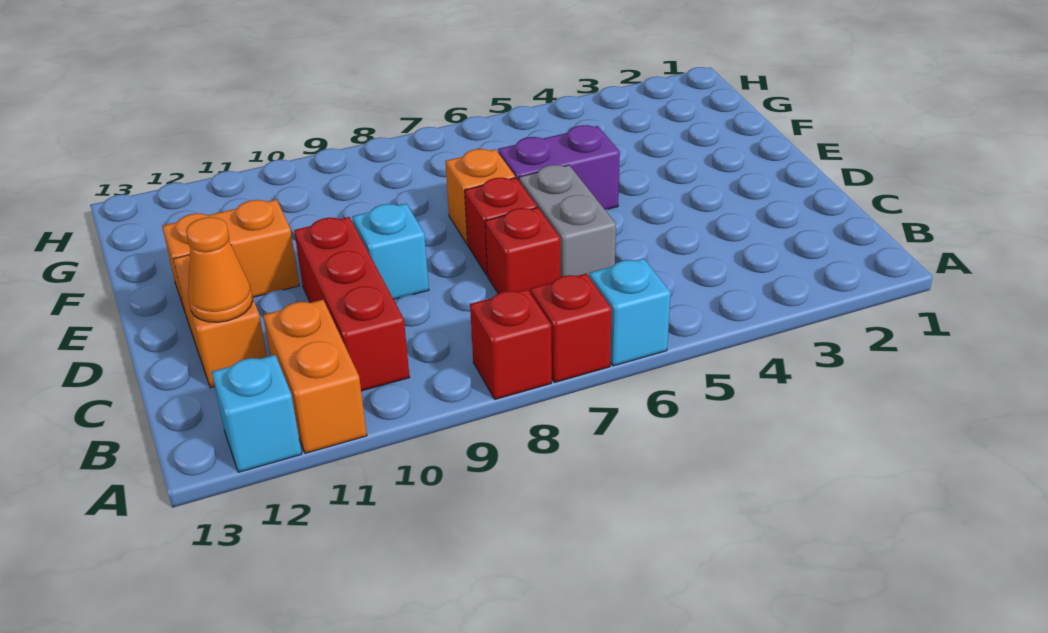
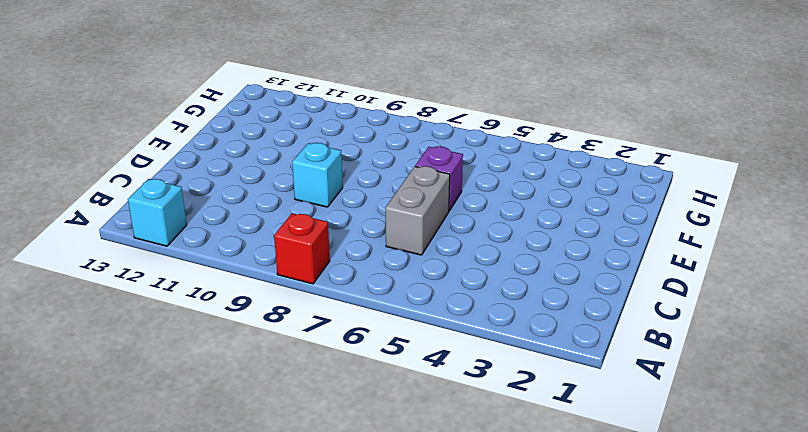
purple brick E6 level 1 -> purple brick E5:E6 level 1
none -> cyan brick A6 level 1
none -> red brick A7 level 1
none -> orange brick A11:B11 level 1

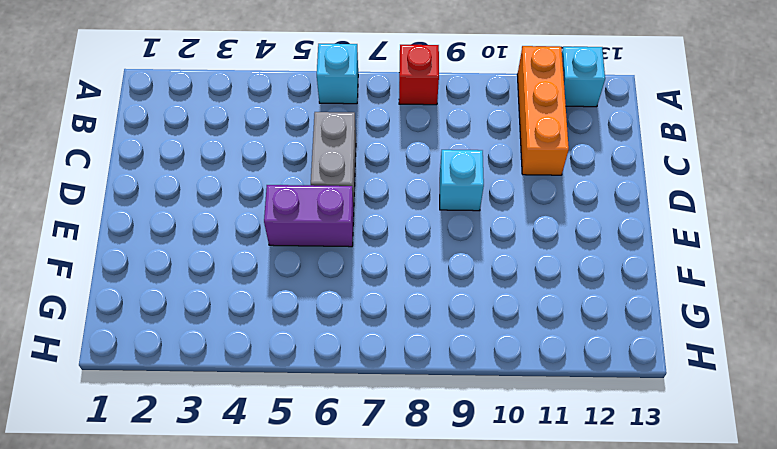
orange brick A11:C11 level 1 -> orange brick A11:B11 level 1
none -> red brick A7 level 1
none -> red brick B10:D10 level 1
none -> red brick C7 level 1

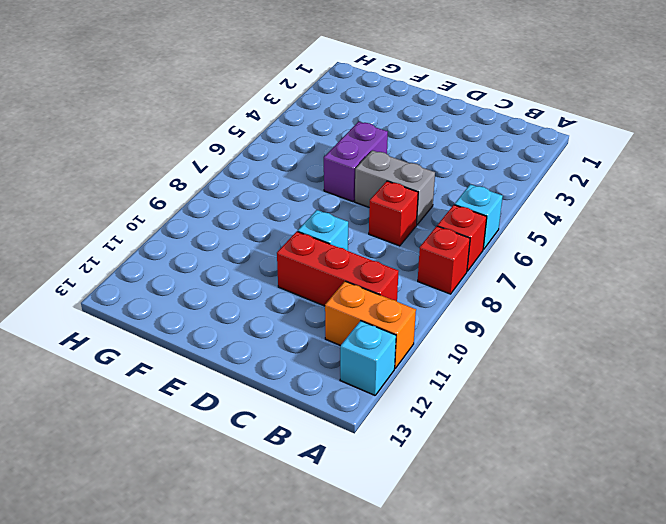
none -> orange brick C12:D12 level 1
none -> red brick D7 level 1
none -> orange brick E7 level 1

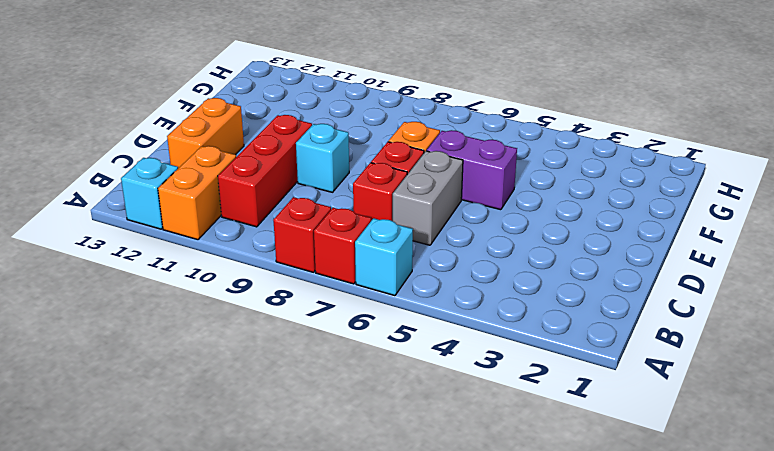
none -> orange brick E11:E12 level 1
none -> orange cone C12 level 2

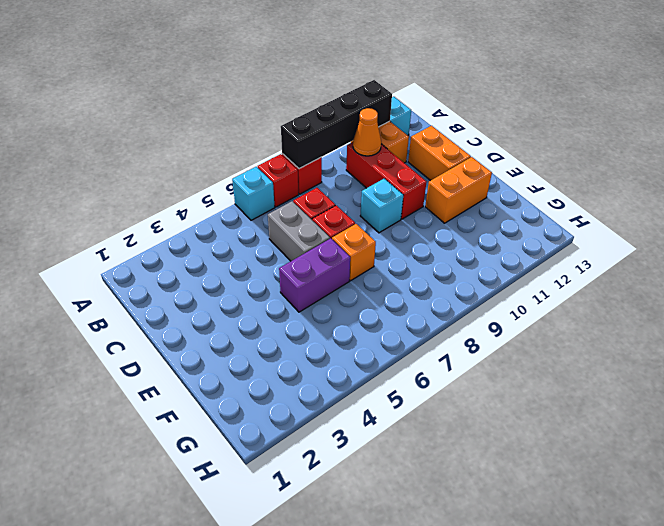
black brick A8:A11 level 2 -> none
orange cone B10 level 2 -> orange cone C12 level 2

